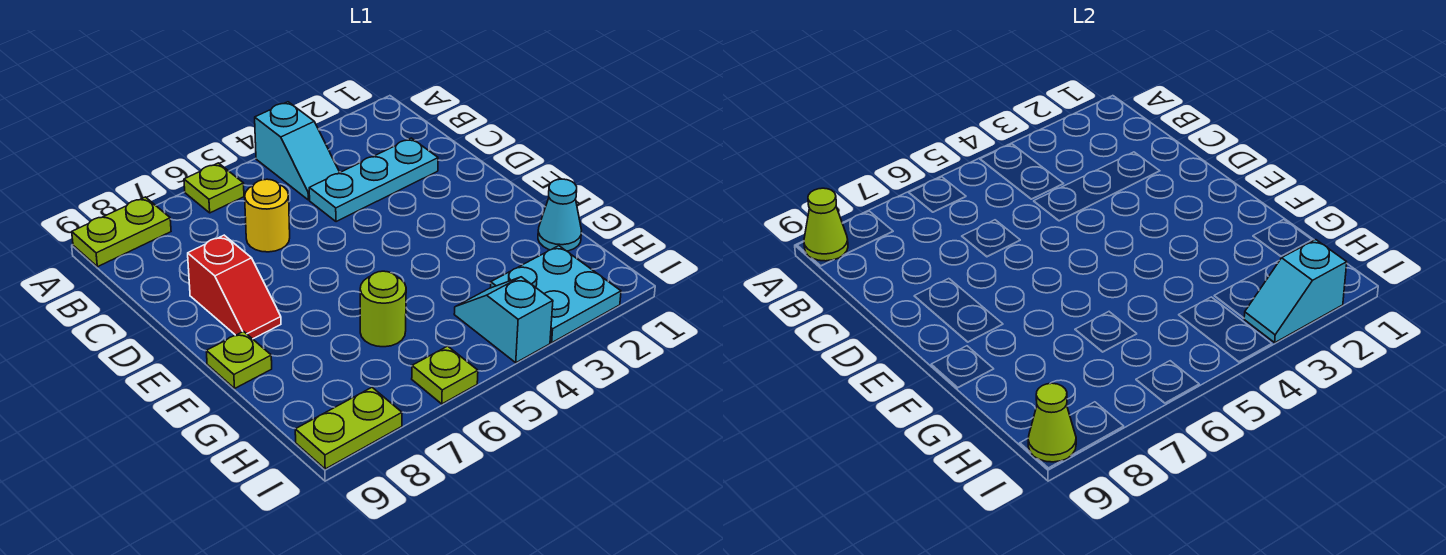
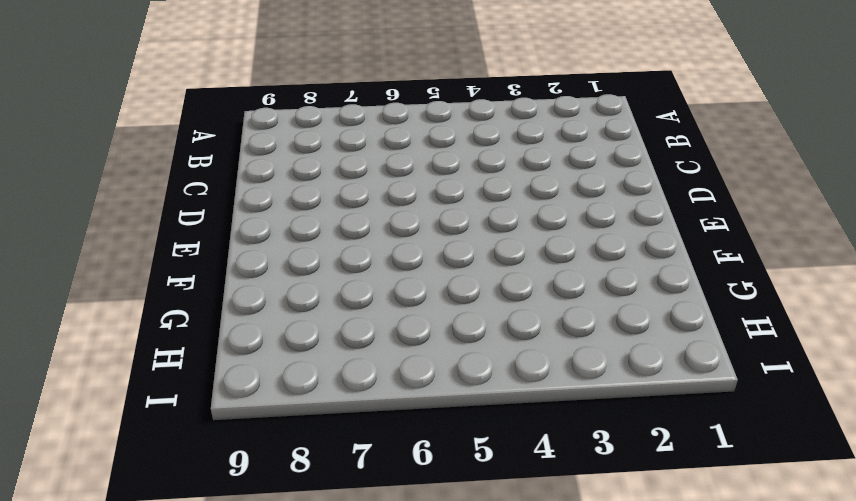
none -> cyan slope A4:B4 level 1 top A
none -> lime plate A6 level 1
none -> lime plate A8:A9 level 1

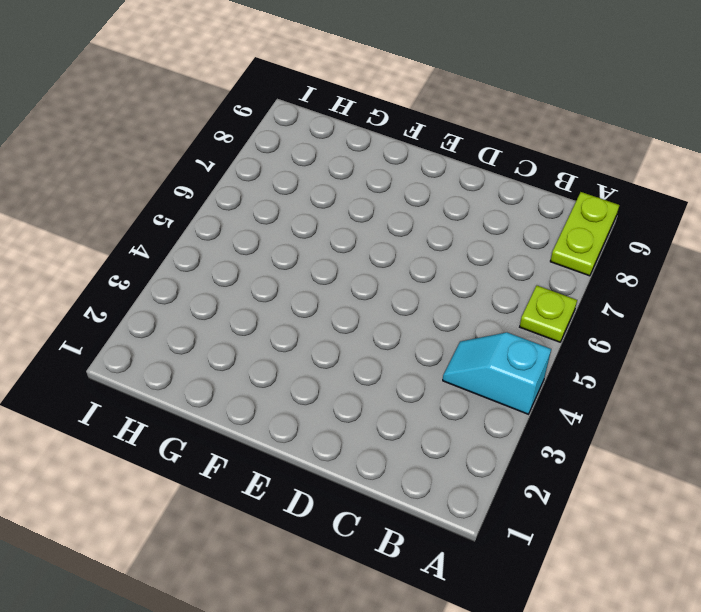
none -> cyan plate C2:C4 level 1
none -> yellow round brick C6 level 1
none -> red slope D8:E8 level 1 top D

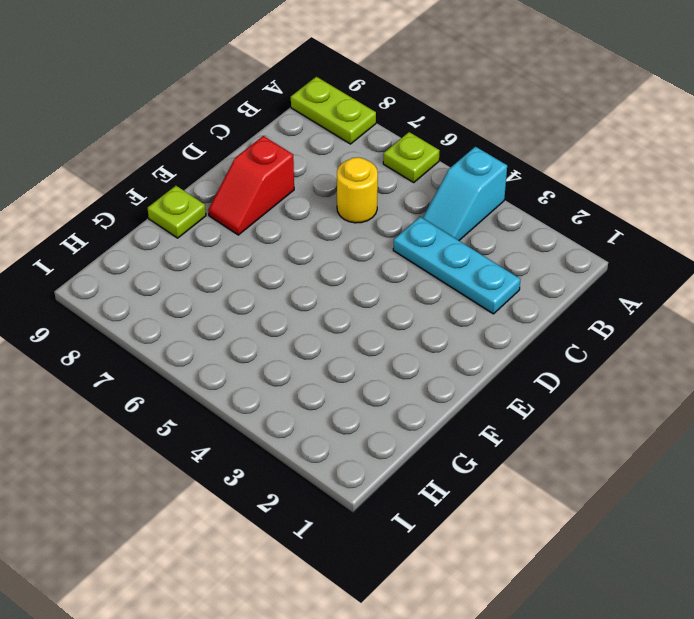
none -> cyan cone G1 level 1
none -> lime round brick G6 level 1
none -> cyan plate H2:I3 level 1

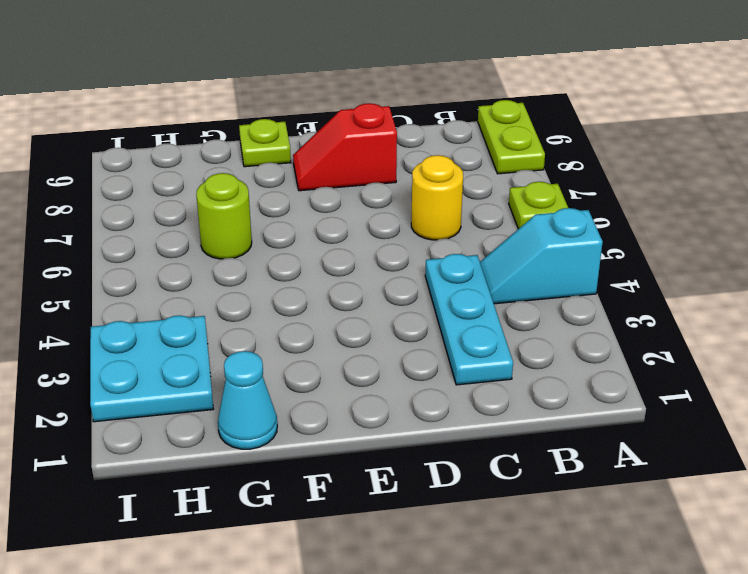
none -> cyan slope H4:I4 level 1 top I
none -> lime plate I6 level 1
none -> lime plate I8:I9 level 1

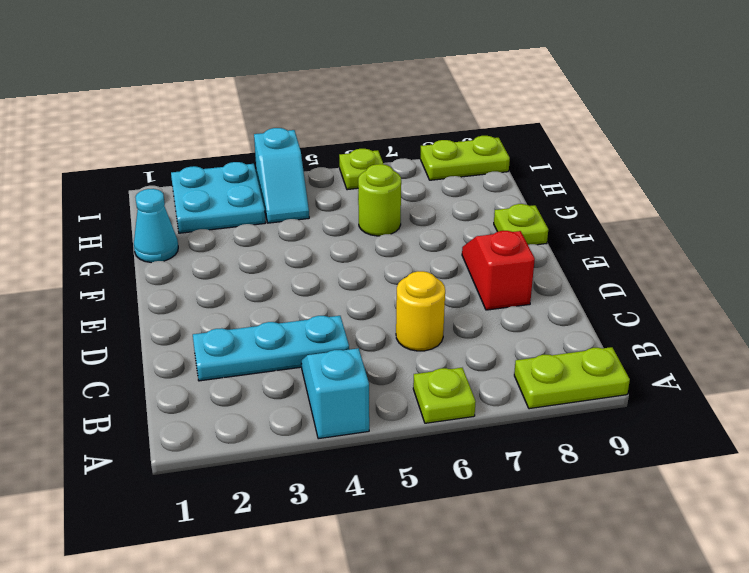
none -> lime cone A9 level 2
none -> cyan slope I2:I3 level 2 top 2
none -> lime cone I9 level 2

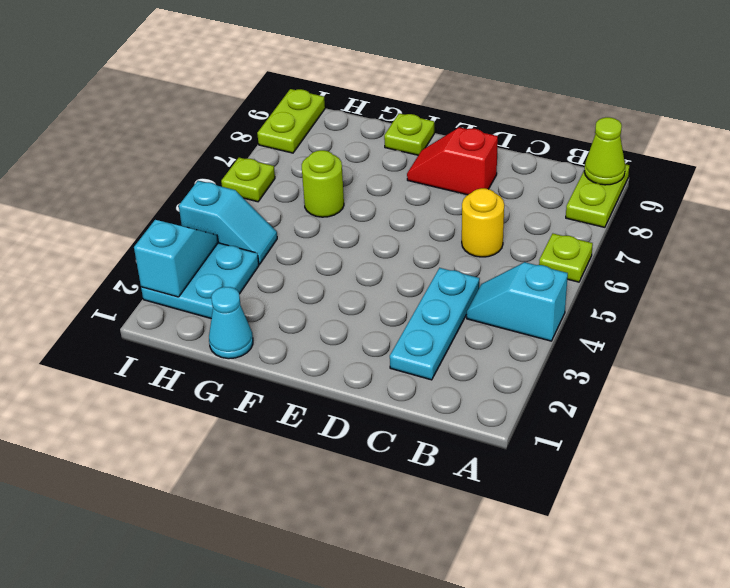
none -> lime cone I9 level 2

